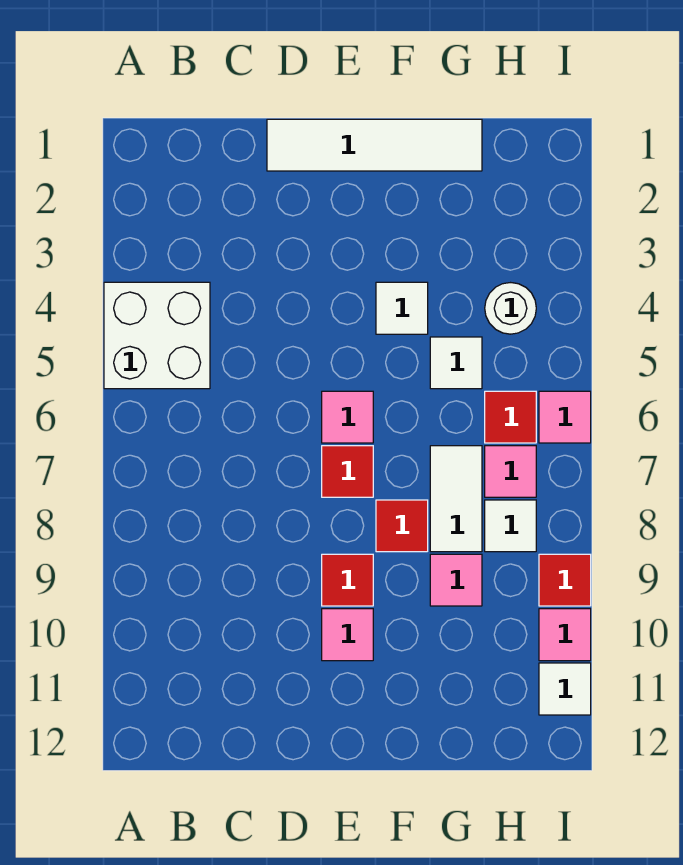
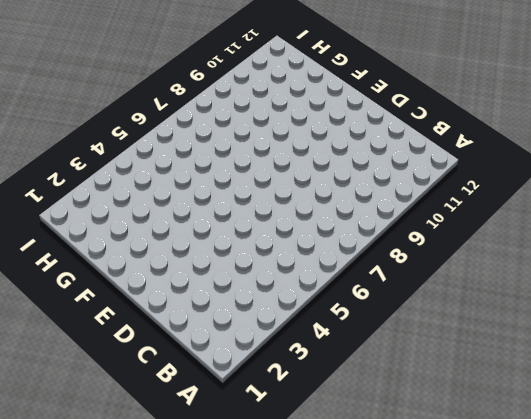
none -> white brick A4:B5 level 1
none -> white tile D1:G1 level 1
none -> pink tile E6 level 1

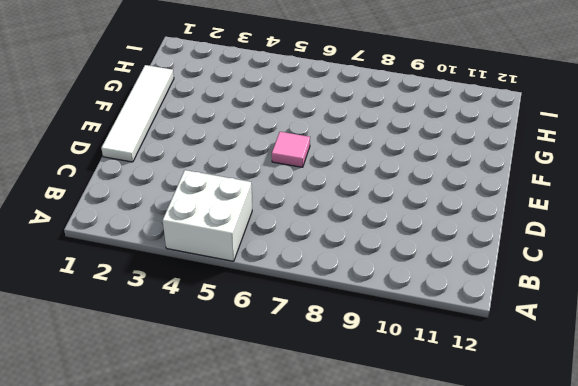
none -> red tile E7 level 1
none -> red tile E9 level 1
none -> pink tile E10 level 1

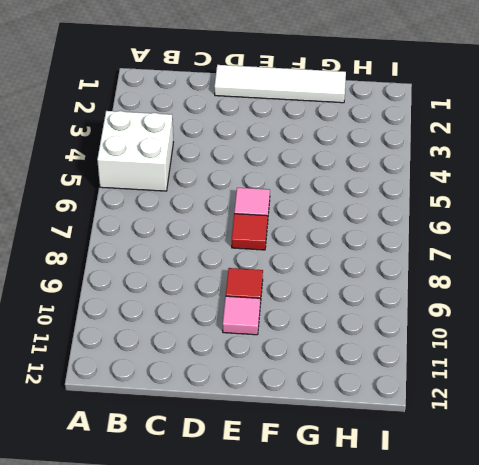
none -> white tile F4 level 1
none -> red tile F8 level 1
none -> white tile G5 level 1

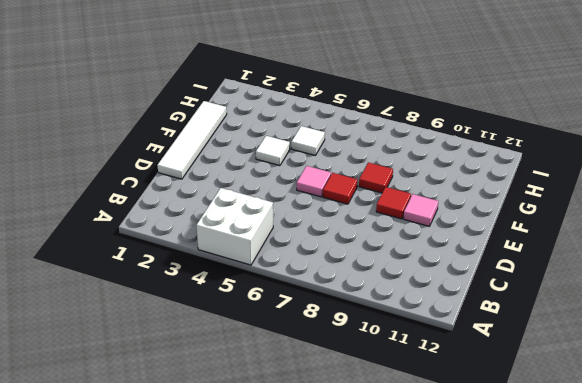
none -> white tile G7:G8 level 1
none -> pink tile G9 level 1
none -> white round brick H4 level 1

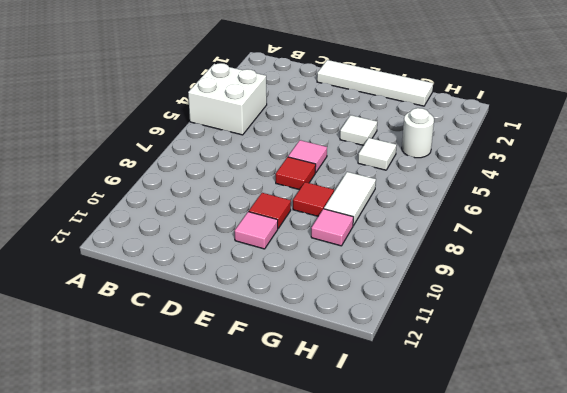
none -> red tile H6 level 1
none -> pink tile H7 level 1
none -> white tile H8 level 1

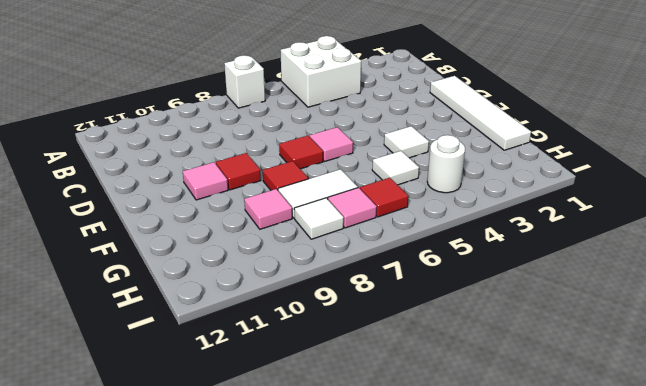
white brick A7 level 1 -> none
none -> pink tile I6 level 1
none -> red tile I9 level 1
none -> pink tile I10 level 1

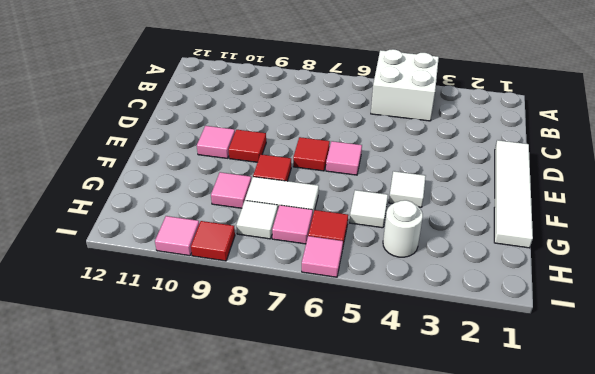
none -> white tile I11 level 1

